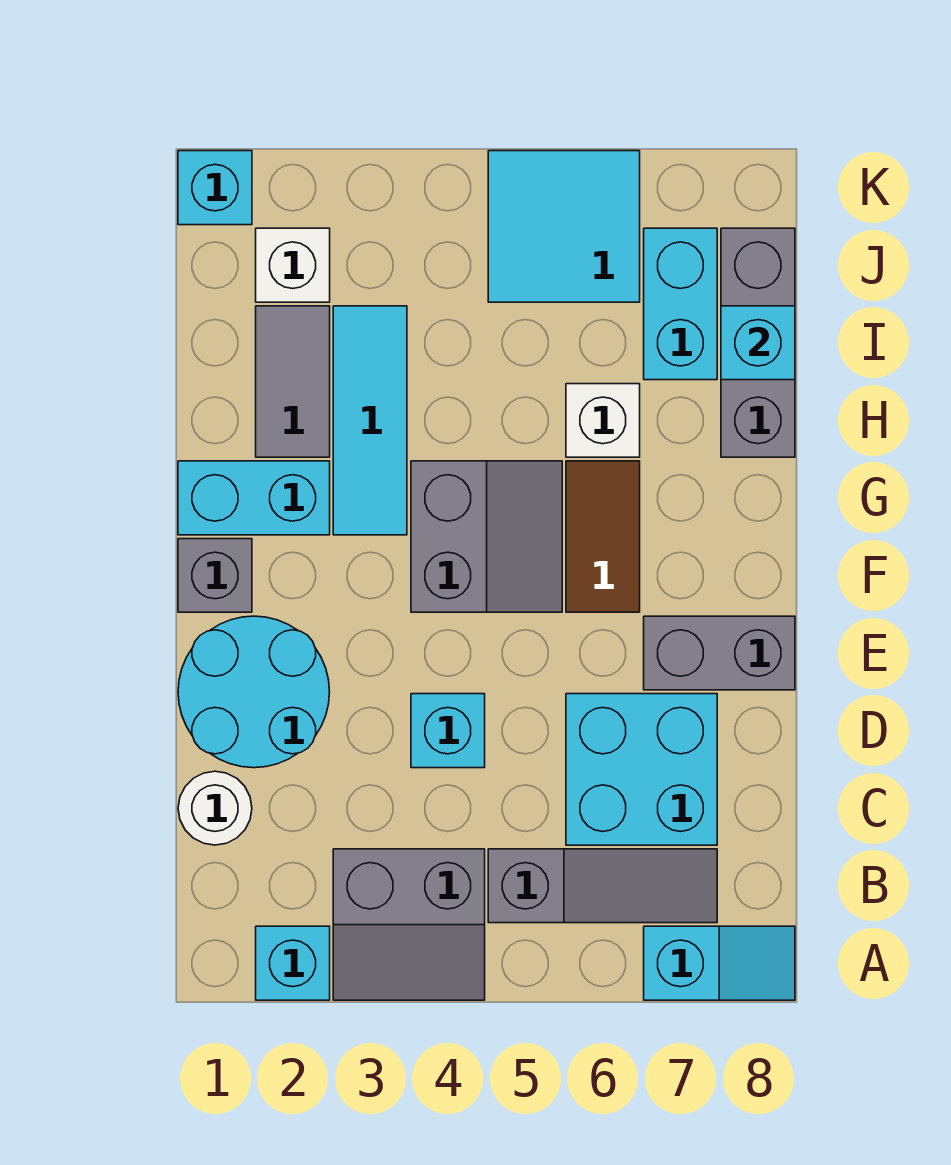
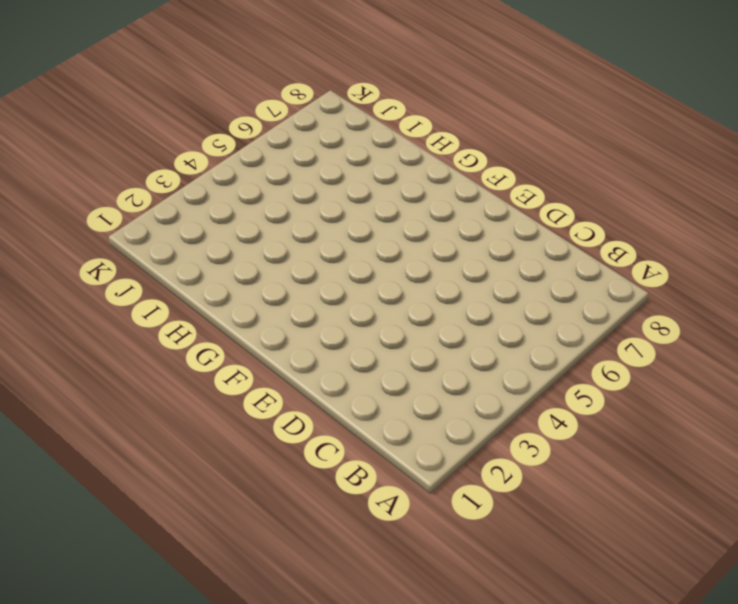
none -> cyan brick A2 level 1
none -> grey slope A3:B4 level 1 top B
none -> cyan slope A7:A8 level 1 top 7

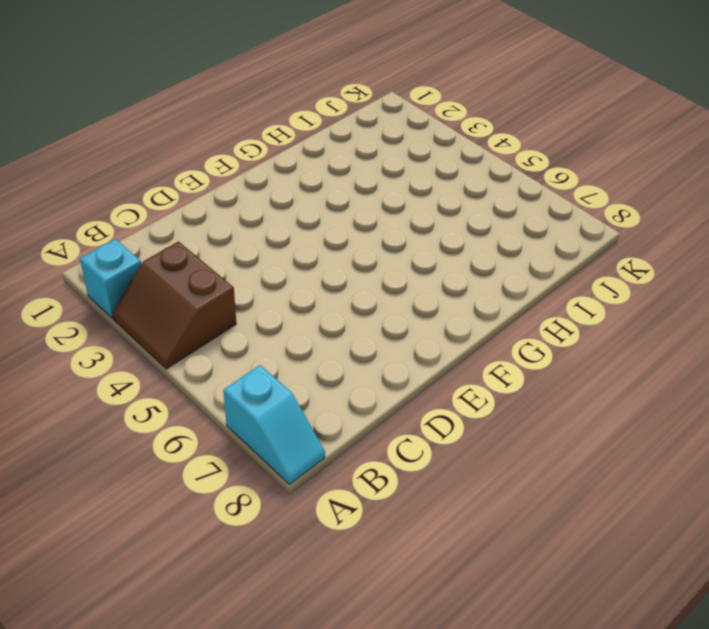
brown slope A3:B4 level 1 top B -> grey slope A3:B4 level 1 top B
none -> grey slope B5:B7 level 1 top 5
none -> white round brick C1 level 1
none -> cyan brick C6:D7 level 1

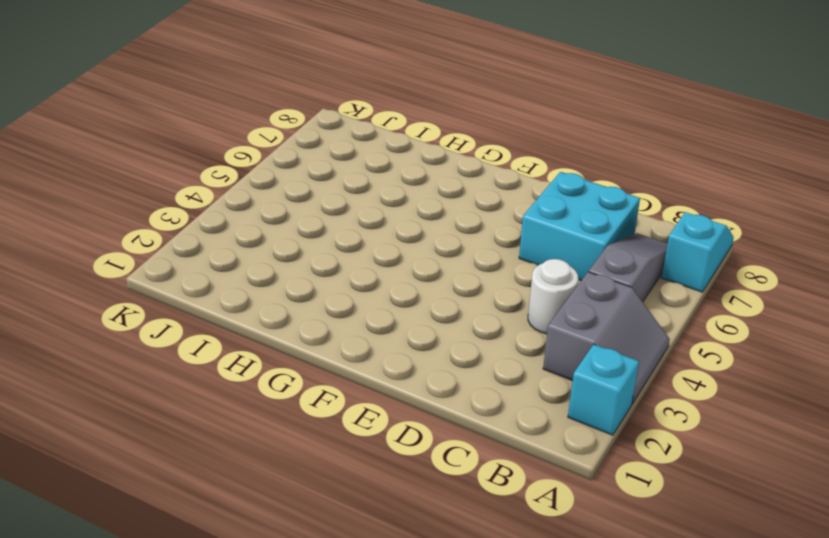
white round brick C4 level 1 -> white round brick C1 level 1
none -> cyan round brick D1:E2 level 1
none -> cyan brick D4 level 1
none -> grey brick E7:E8 level 1

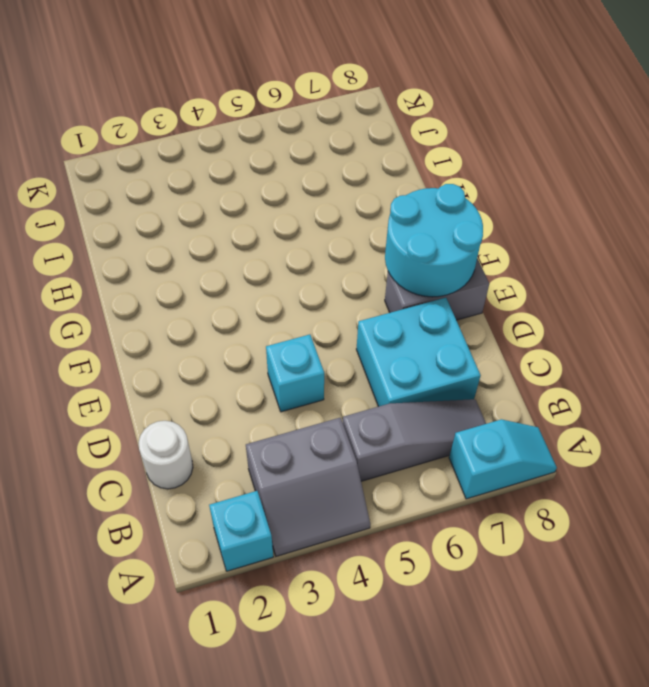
cyan round brick E7:F8 level 2 -> cyan round brick D1:E2 level 1
none -> grey brick F1 level 1
none -> grey slope F4:G5 level 1 top 4
none -> brown tile F6:G6 level 1

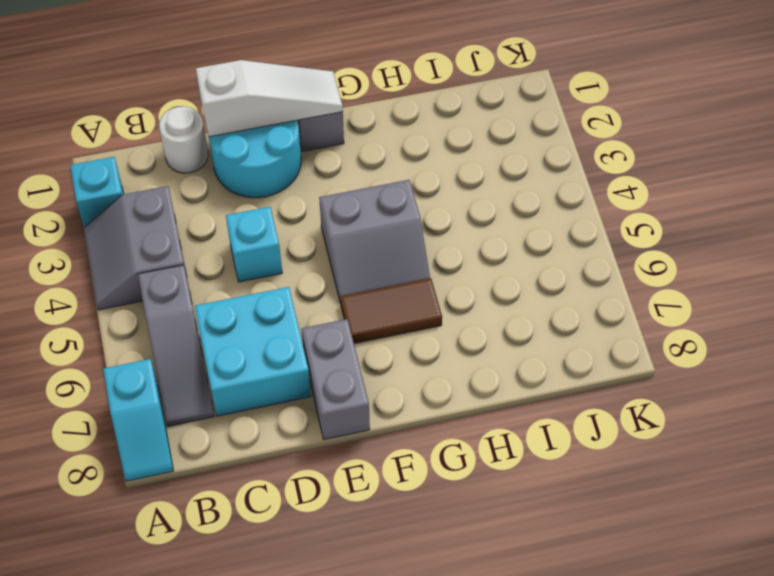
white slope D1:F1 level 2 top D -> none
none -> cyan brick G1:G2 level 1
none -> cyan tile G3:I3 level 1
none -> grey tile H2:I2 level 1

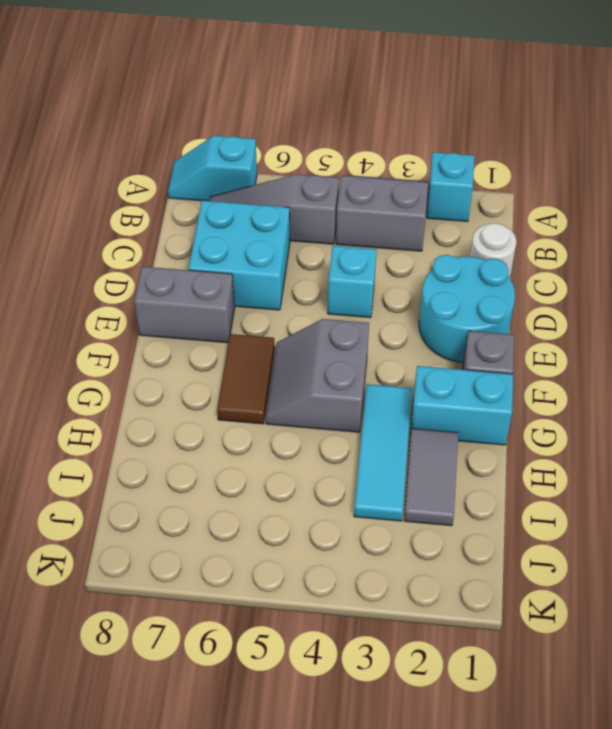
none -> white brick H6 level 1
none -> grey brick H8:J8 level 1
none -> cyan brick I7:J7 level 1

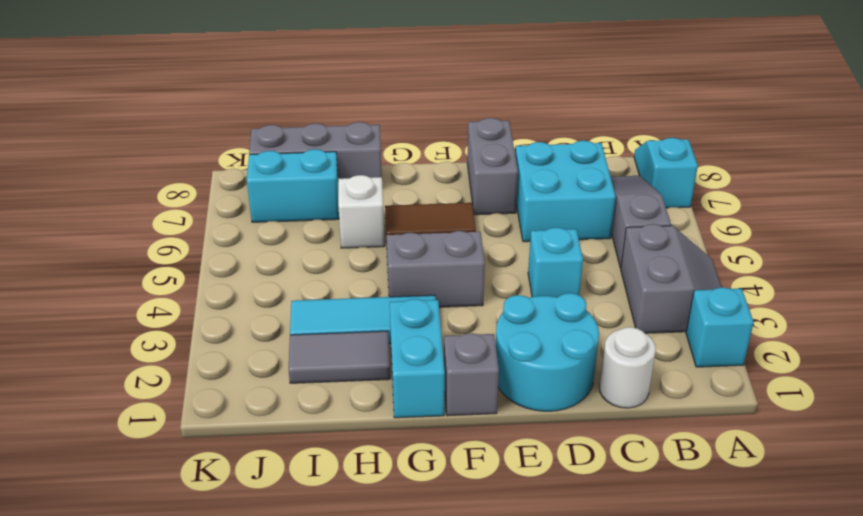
none -> white brick J2 level 1
none -> cyan tile J5:K6 level 1
none -> cyan brick K1 level 1

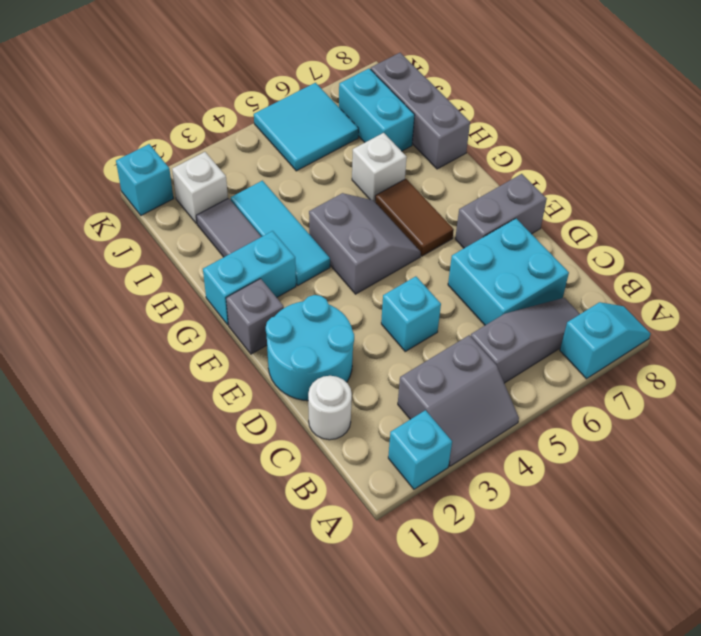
none -> cyan brick I8 level 2

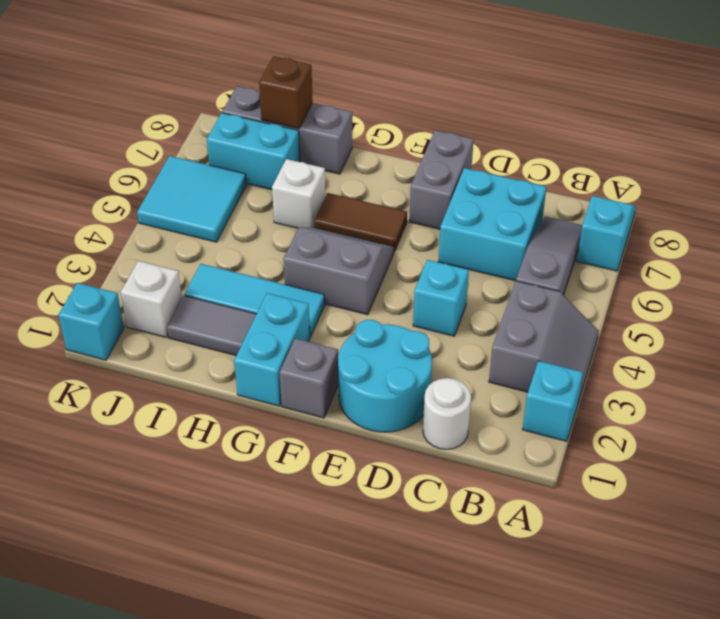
brown brick I8 level 2 -> cyan brick I8 level 2

